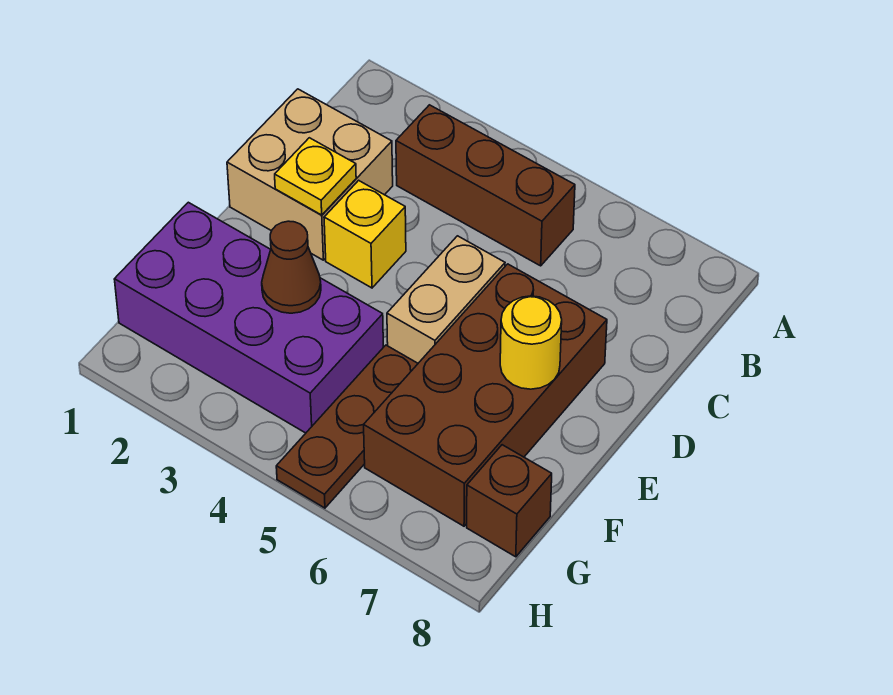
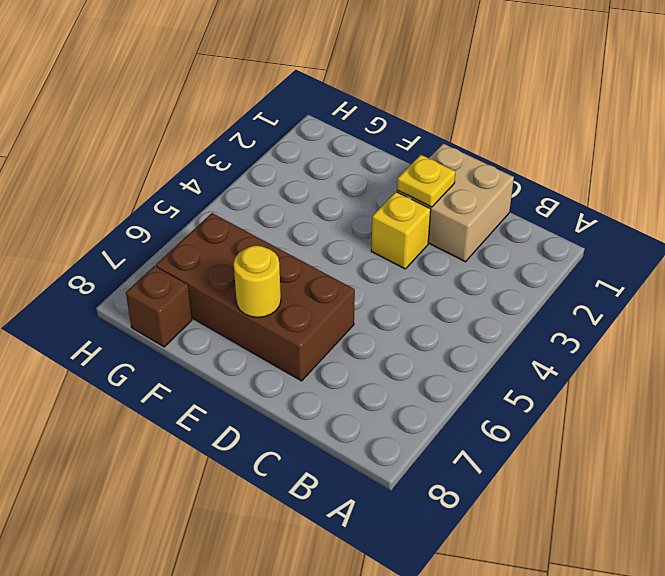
none -> brown brick B3:B5 level 1
none -> tan brick D5:E5 level 1

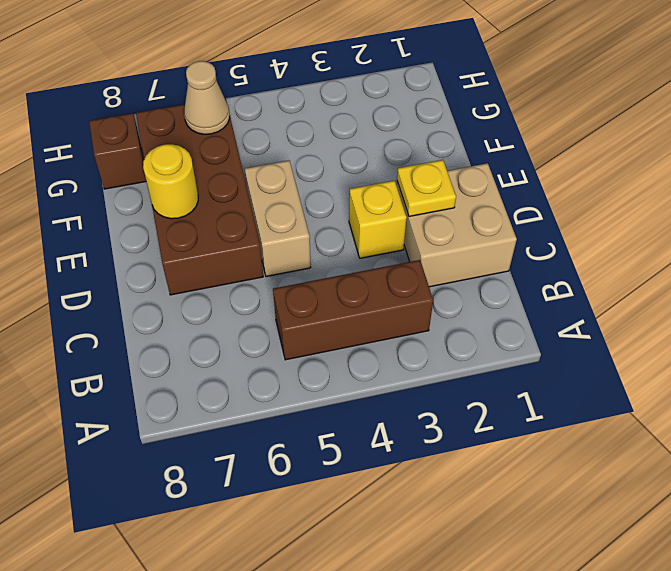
tan cone G6 level 2 -> none
none -> purple brick F1:G4 level 1
none -> brown plate F5:H5 level 1

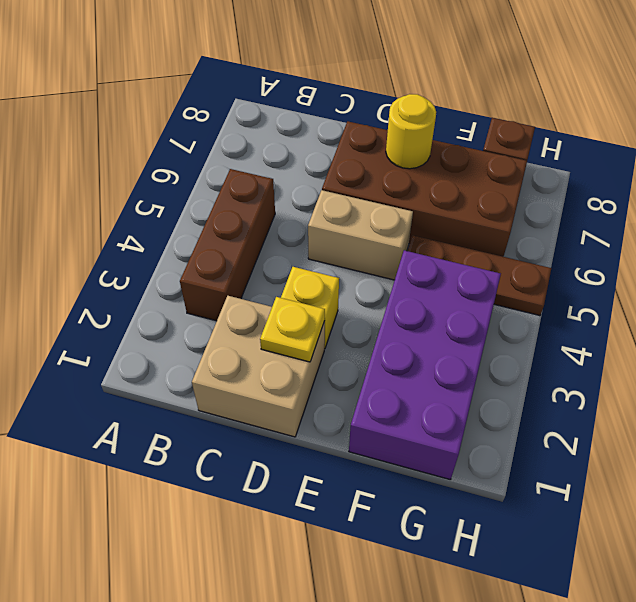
none -> brown cone F3 level 2

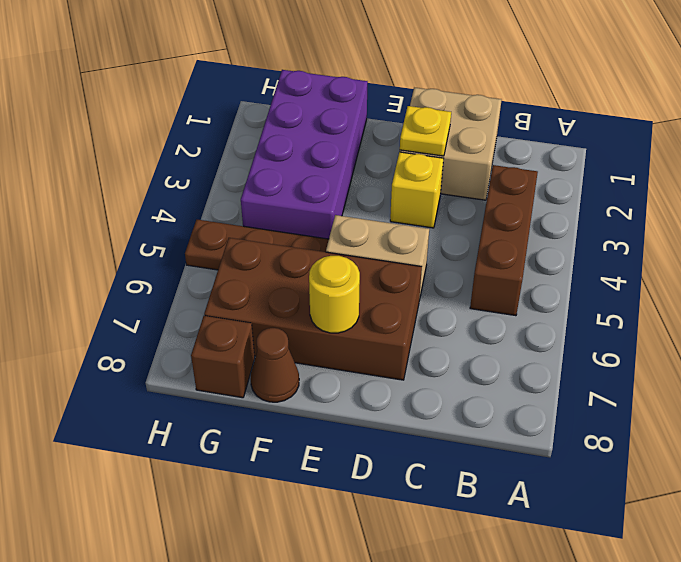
brown cone F8 level 1 -> brown cone F3 level 2

